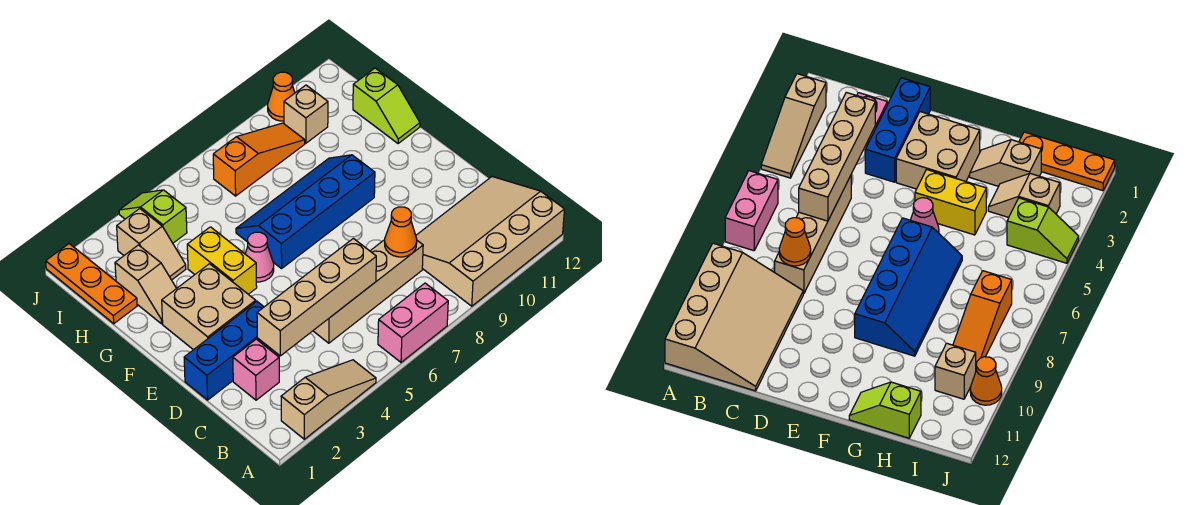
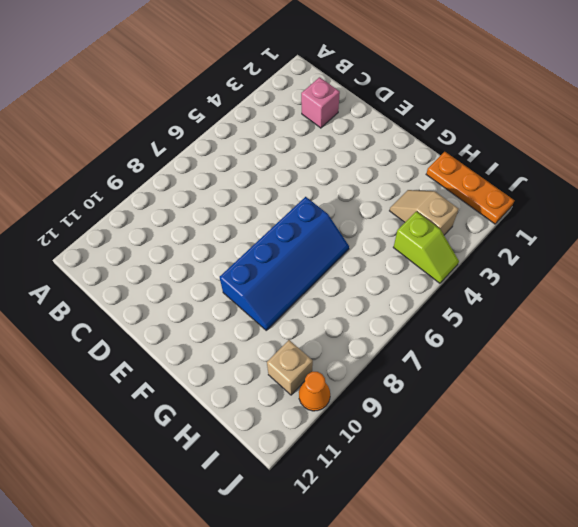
none -> tan slope A2:A4 level 1 top 2
none -> pink brick A6:A7 level 1
none -> tan slope A9:C12 level 1 top A

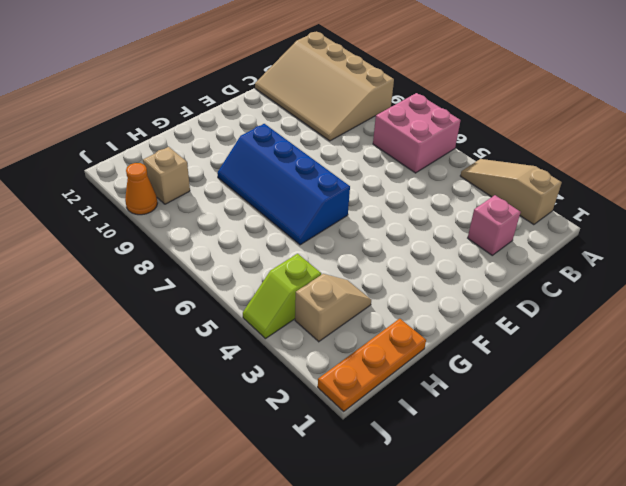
pink brick A6:B7 level 1 -> pink brick A6:A7 level 1
none -> tan brick C5:C8 level 1
none -> blue brick D1:D3 level 1
none -> tan brick E2:F3 level 1

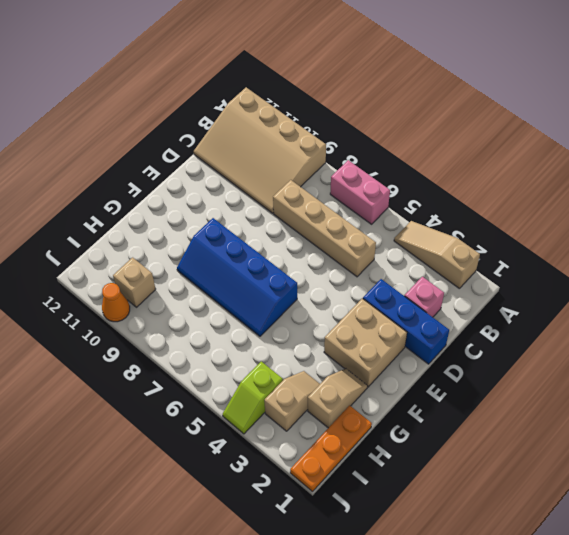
none -> yellow brick F4:G4 level 1
none -> pink cone F5 level 1
none -> lime slope G12:H12 level 1 top H

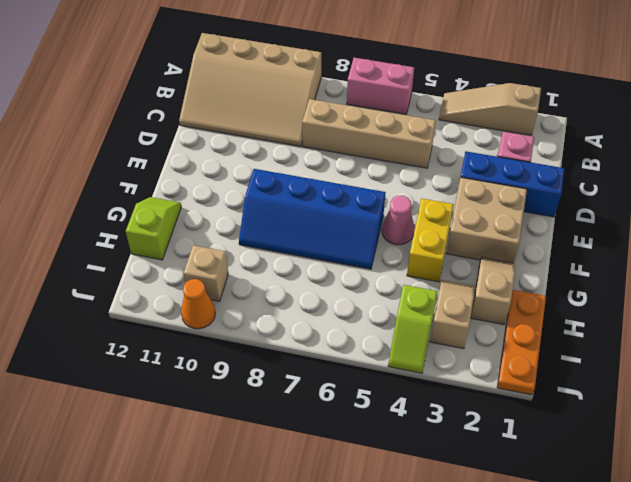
none -> orange slope I7:I9 level 1 top 7
none -> tan brick C3:C6 level 2
none -> orange cone C8 level 2

